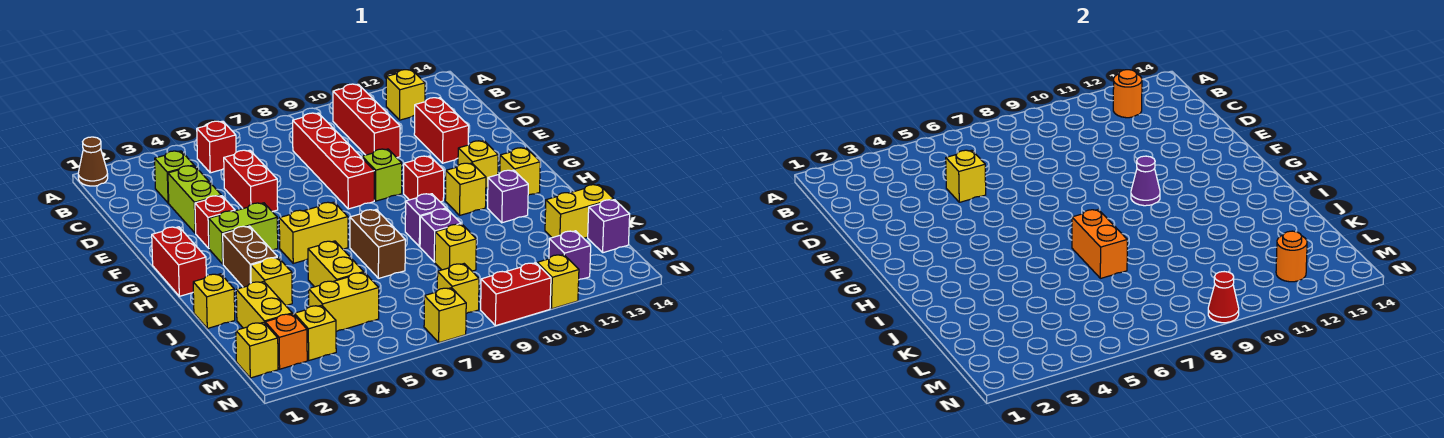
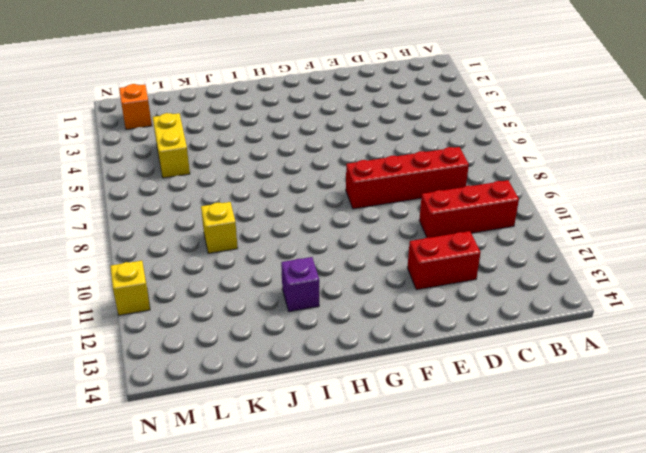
none -> brown cone A1 level 1
none -> red brick B5 level 1
none -> yellow brick B12 level 1
none -> lime brick C3 level 1

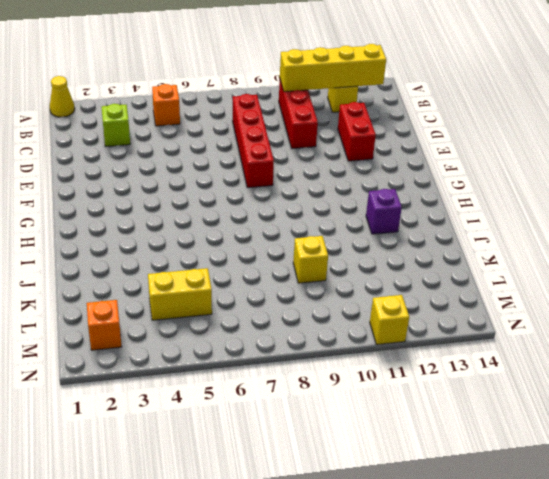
yellow cone A1 level 1 -> brown cone A1 level 1
orange brick B5 level 1 -> red brick B5 level 1
yellow brick B10:B13 level 2 -> orange round brick B12 level 2
none -> lime brick D3:E3 level 1
none -> red brick D5:E5 level 1
none -> red brick F3 level 1
none -> lime brick F9 level 1

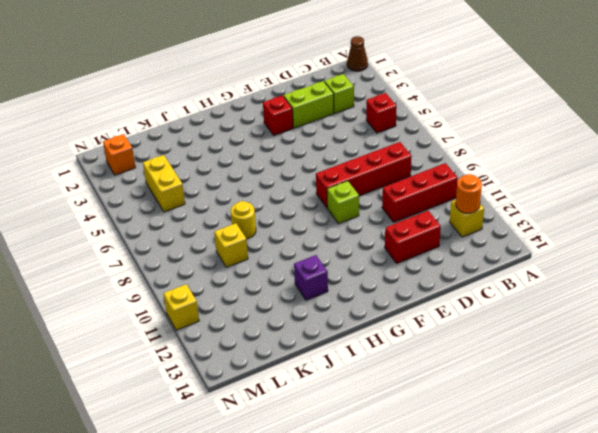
yellow round brick J8 level 1 -> none
none -> red brick D5:E5 level 1
none -> red brick G1:H1 level 1
none -> lime brick G3:G4 level 1
none -> red brick G10 level 1

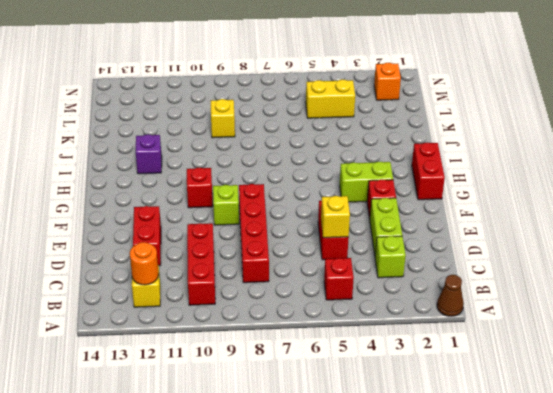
none -> yellow brick G12 level 1
none -> brown brick H3:I3 level 1
none -> yellow brick H5:H6 level 1
none -> yellow brick H11 level 1

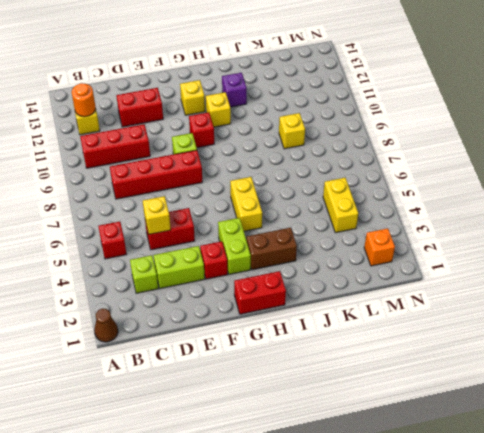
none -> yellow brick H13 level 1
none -> brown brick I7:J7 level 1
none -> purple brick I9 level 1
none -> yellow brick J1 level 1

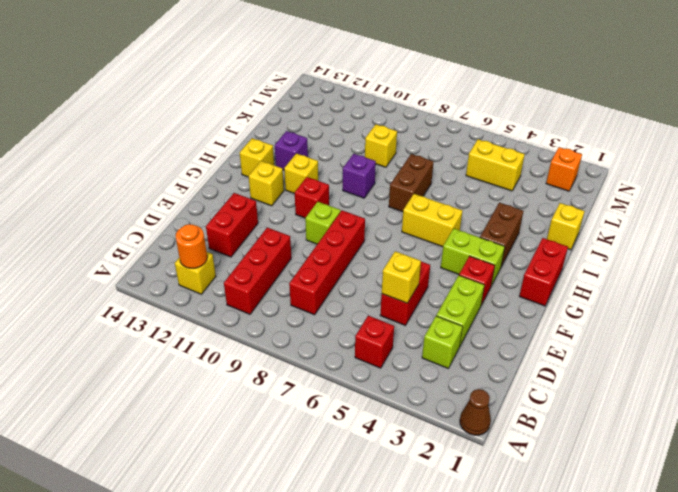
none -> yellow brick J3 level 1
none -> yellow brick J5:K5 level 1
none -> purple brick J9 level 1
none -> yellow brick K2:L2 level 1

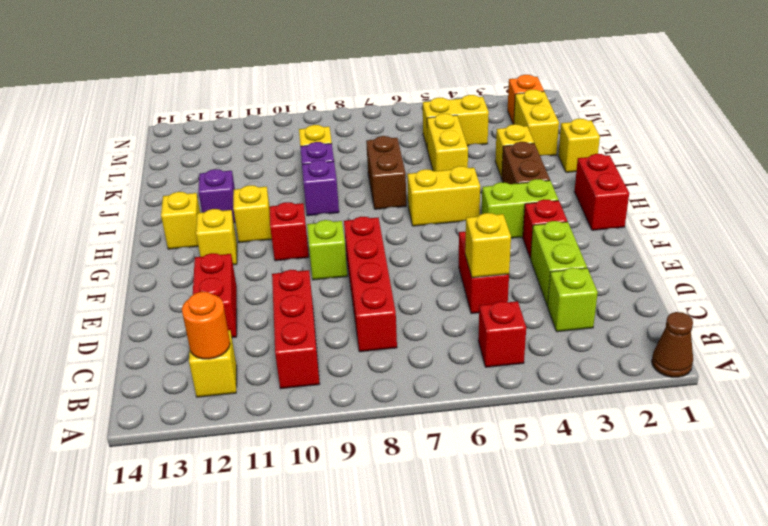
none -> yellow brick K13:K14 level 1
none -> purple brick L14 level 1
none -> yellow brick M1 level 1
none -> yellow brick M3 level 1

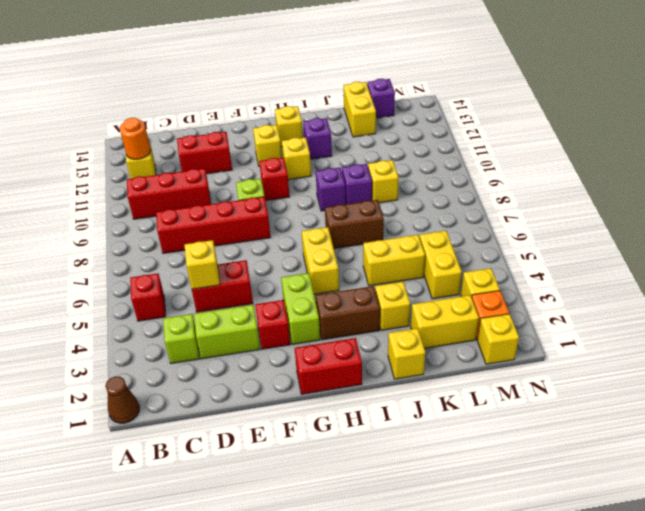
none -> yellow brick M8 level 1
none -> purple brick M12 level 1
none -> yellow brick N7 level 1
none -> red brick N9:N10 level 1

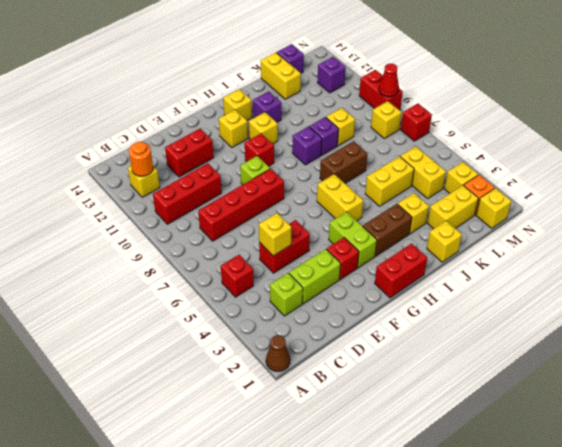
red brick N7 level 1 -> yellow brick N7 level 1
none -> yellow brick N11 level 1
none -> purple cone G10 level 2
none -> orange brick I7:J7 level 2
none -> orange round brick M12 level 2

